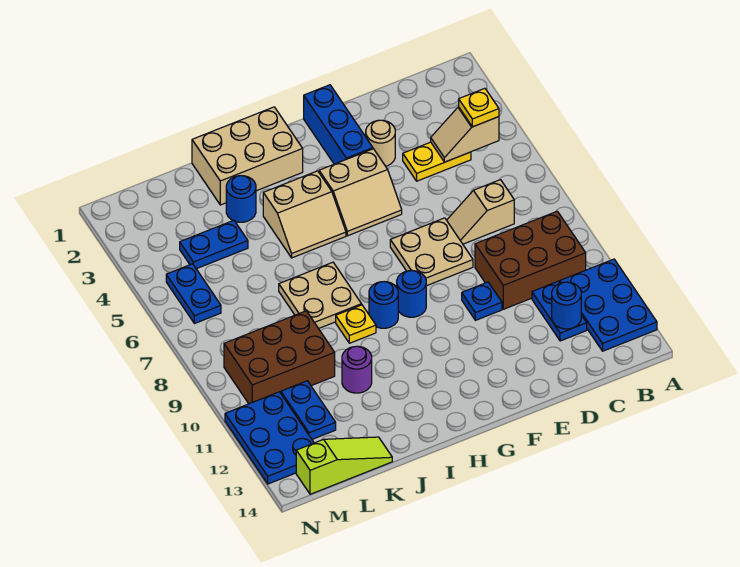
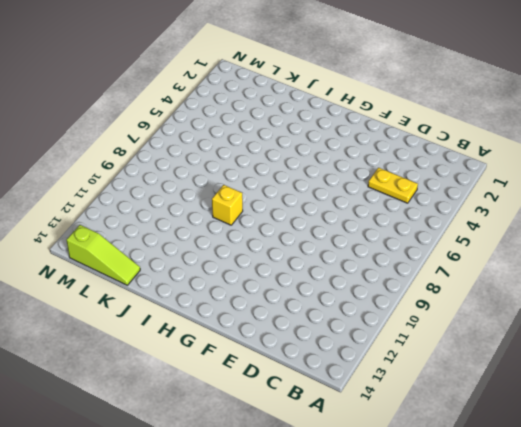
yellow brick I9 level 1 -> yellow plate I9 level 1
none -> blue plate A11:B13 level 1
none -> brown brick B9:D10 level 1
none -> tan slope C7:D7 level 1 top C

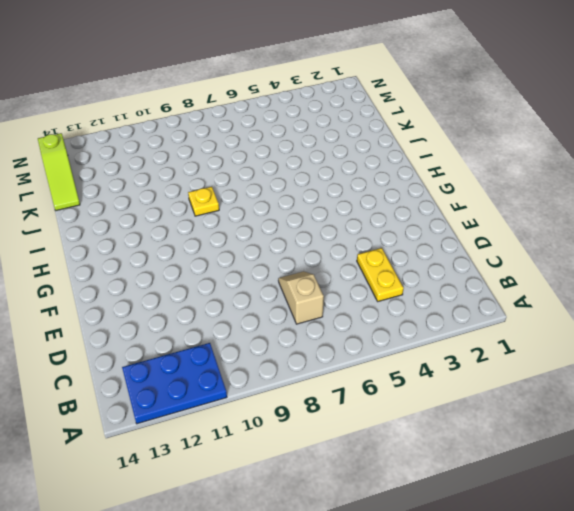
none -> brown brick B9:D10 level 1
none -> blue plate C11:C12 level 1
none -> tan round brick E3 level 1

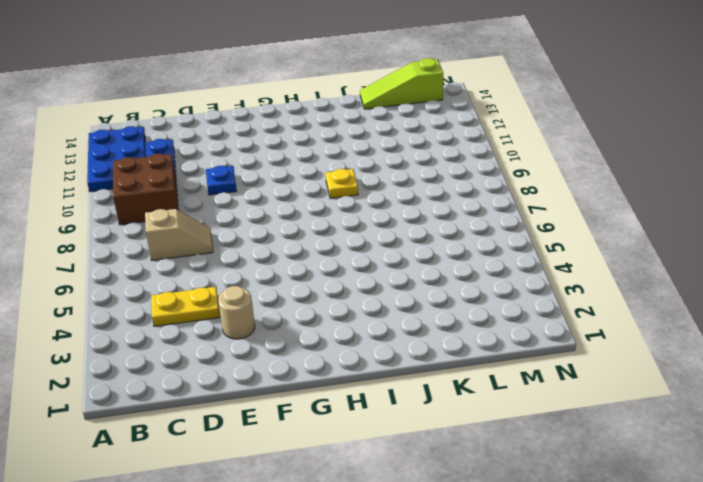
brown brick B9:C10 level 1 -> brown brick B9:D10 level 1
none -> tan plate E7:F8 level 1
none -> blue brick F1:F3 level 1
none -> tan slope F4:G5 level 1 top 4

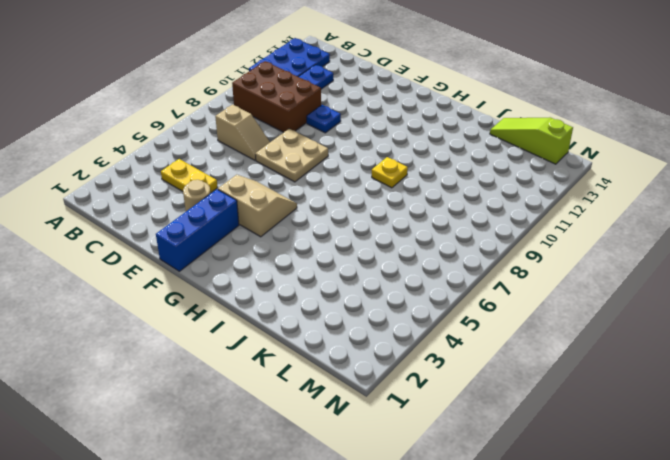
none -> blue round brick G9 level 1
none -> tan brick H1:J2 level 1
none -> tan slope H4:I5 level 1 top 4

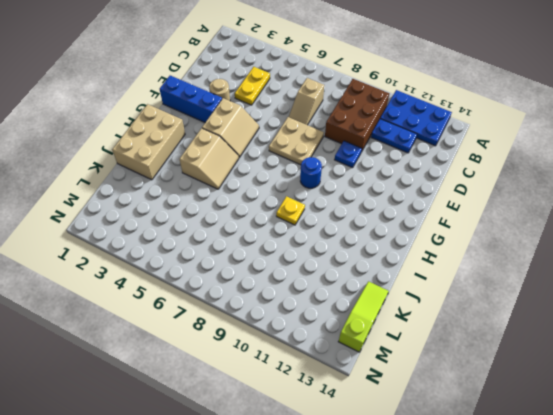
none -> blue round brick H9 level 1
none -> tan plate I7:J8 level 1
none -> blue round brick J3 level 1

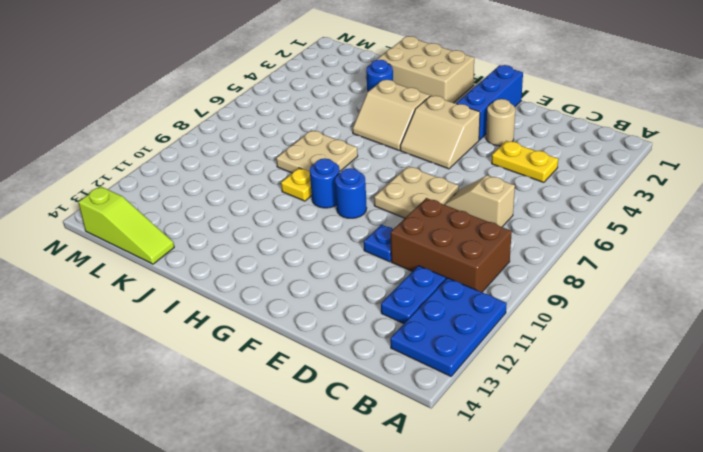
none -> purple round brick J11 level 1
none -> blue plate K4:L4 level 1
none -> brown brick K9:M10 level 1

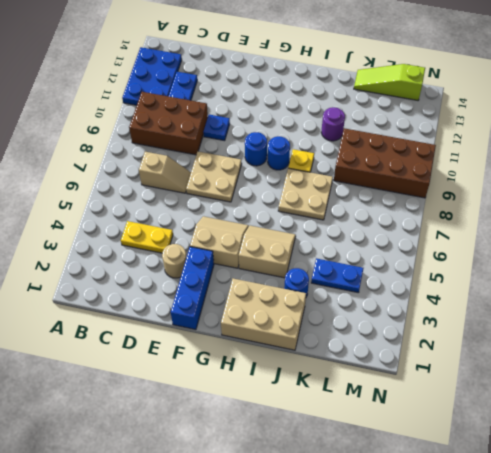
brown brick K9:N10 level 1 -> brown brick K9:M10 level 1
none -> blue plate L11:L12 level 1
none -> blue plate M5:M6 level 1
none -> blue plate M11:N13 level 1

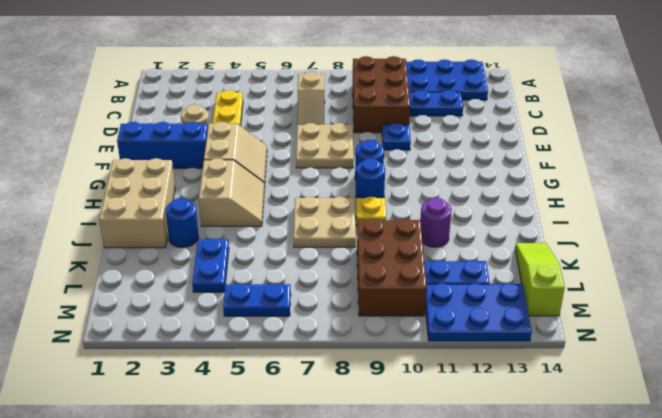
none -> tan slope B4:C4 level 2 top B
none -> blue round brick C12 level 2
none -> yellow plate B4 level 3

